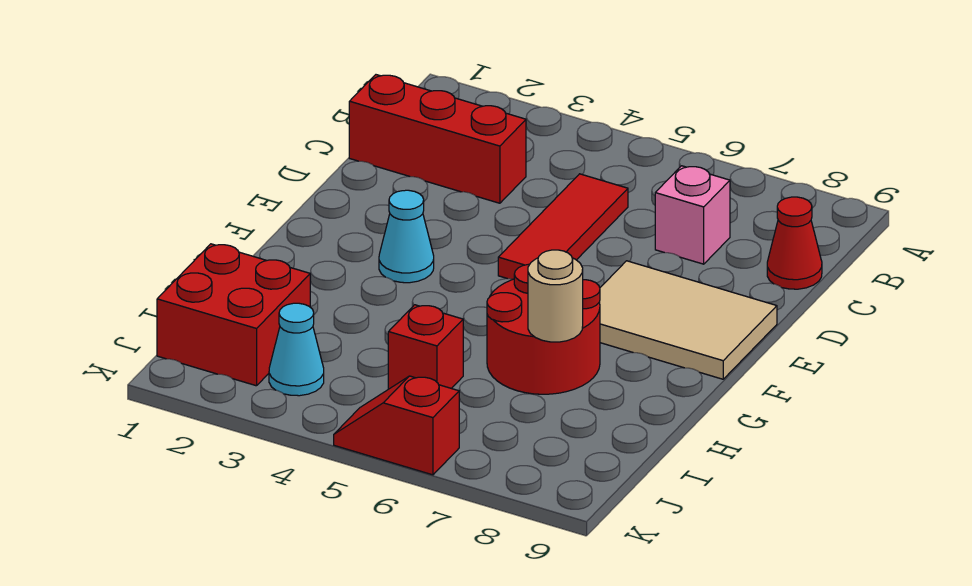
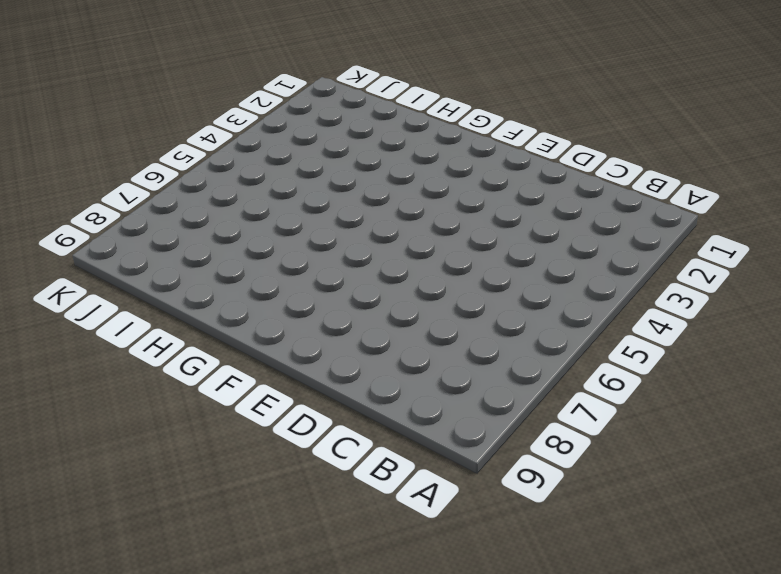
none -> red brick C1:C3 level 1
none -> red tile C5:E5 level 1
none -> pink brick C7 level 1

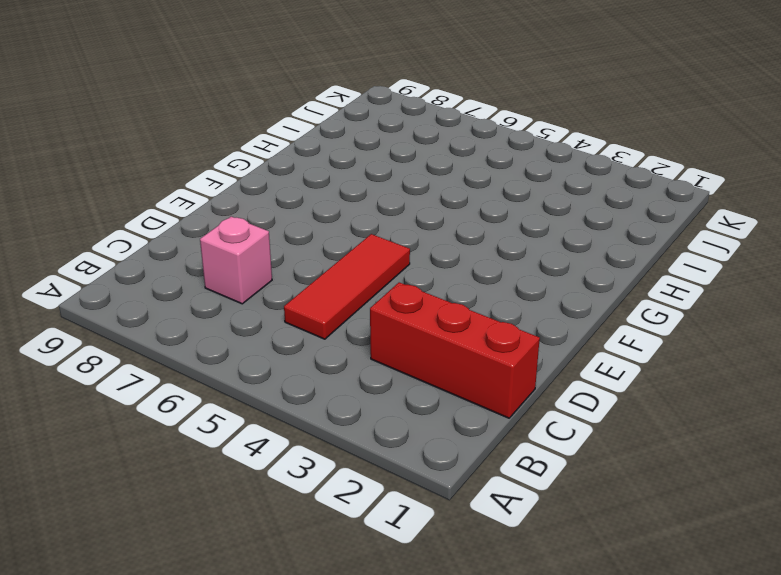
none -> red cone C9 level 1
none -> tan tile E7:F9 level 1
none -> cyan cone F3 level 1

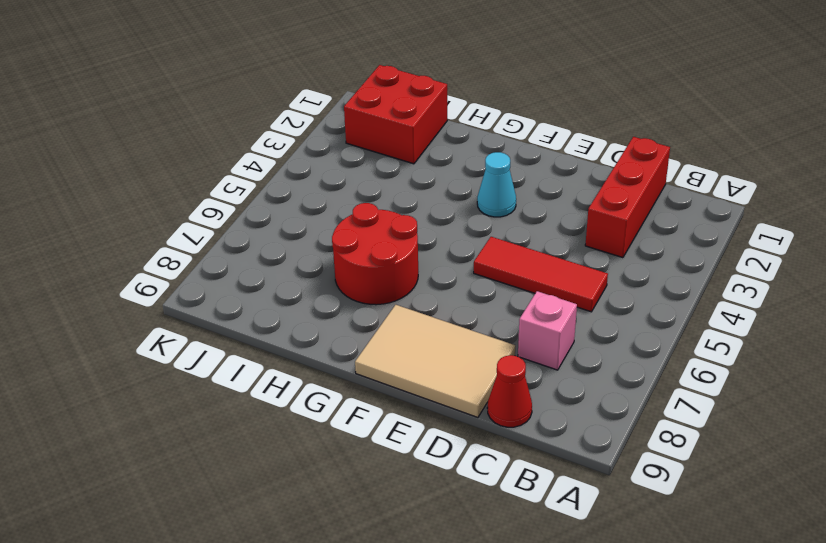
tan tile D8:F9 level 1 -> tan tile E7:F9 level 1
none -> red brick I5 level 1
none -> cyan cone J3 level 1
none -> red slope K5:K6 level 1 top 6

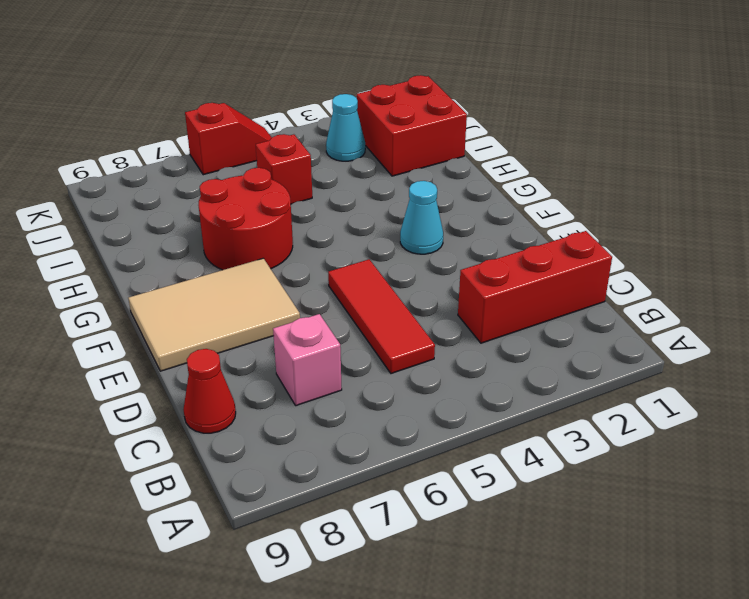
none -> tan round brick H7 level 2

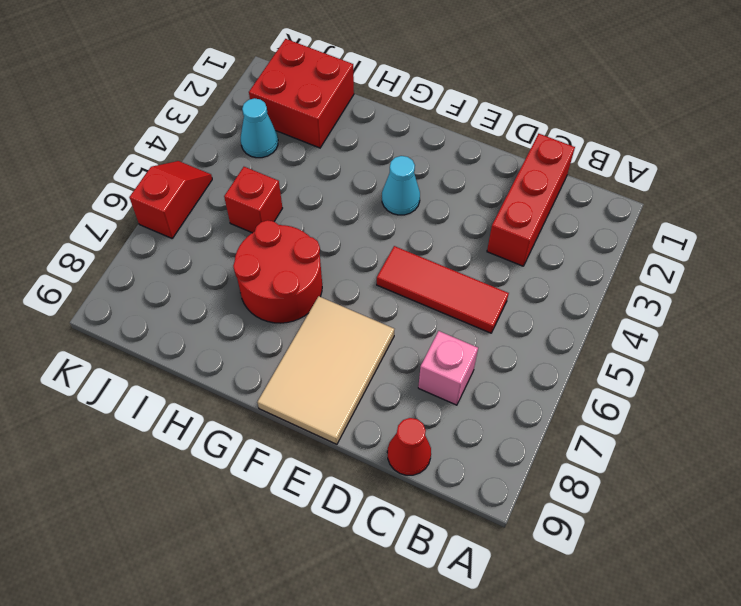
none -> tan round brick H7 level 2

